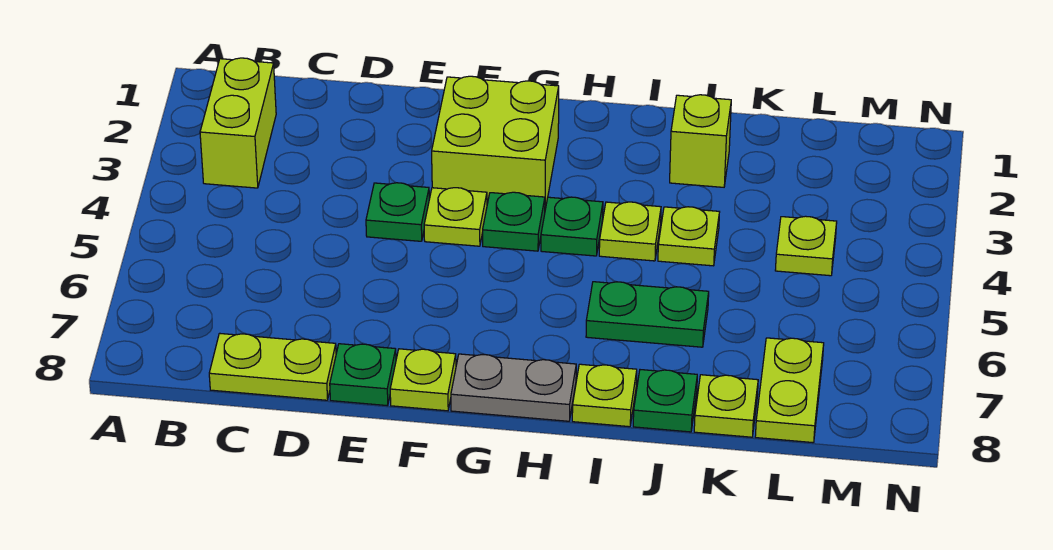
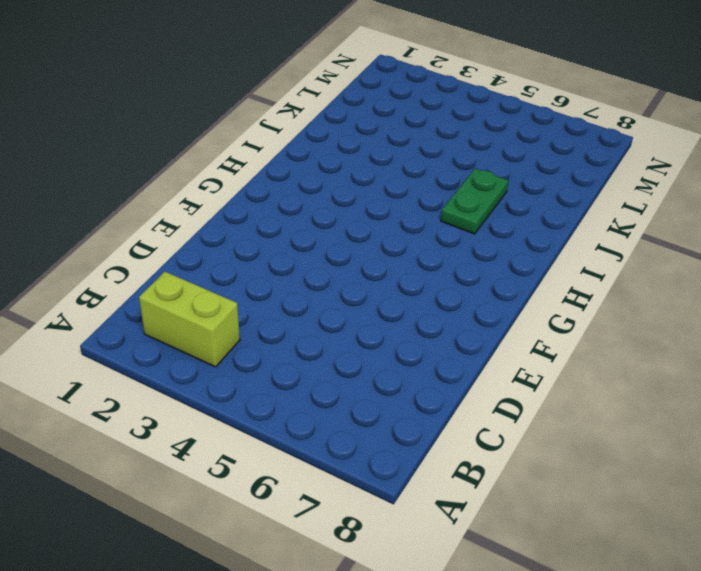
none -> lime plate C8:D8 level 1
none -> green plate E4 level 1
none -> green plate E8 level 1

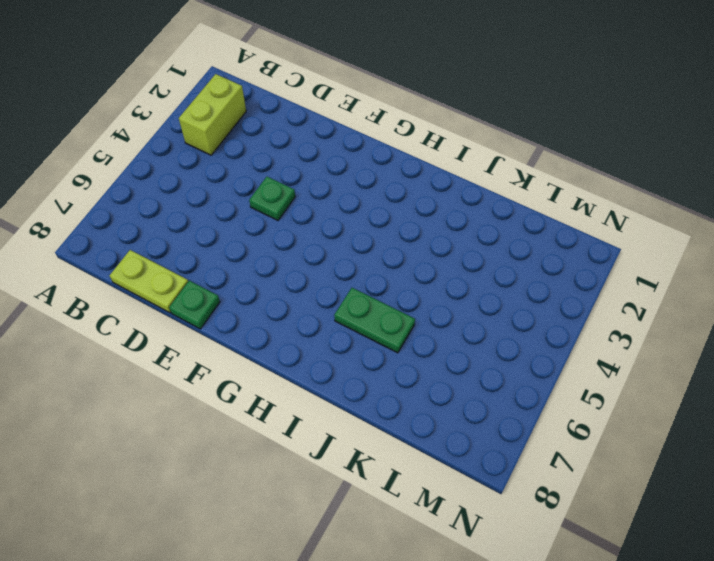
none -> lime brick F2:G3 level 1
none -> lime plate F4 level 1
none -> lime plate F8 level 1

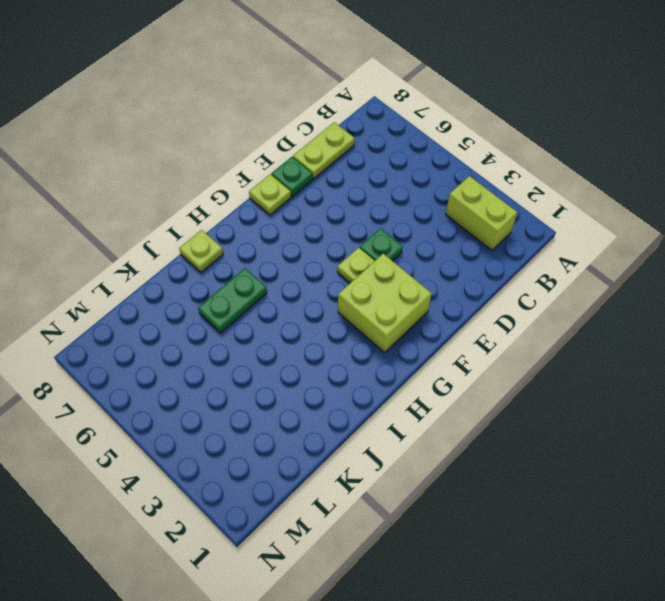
none -> green plate G4 level 1
none -> grey plate G8:H8 level 1
none -> green plate H4 level 1

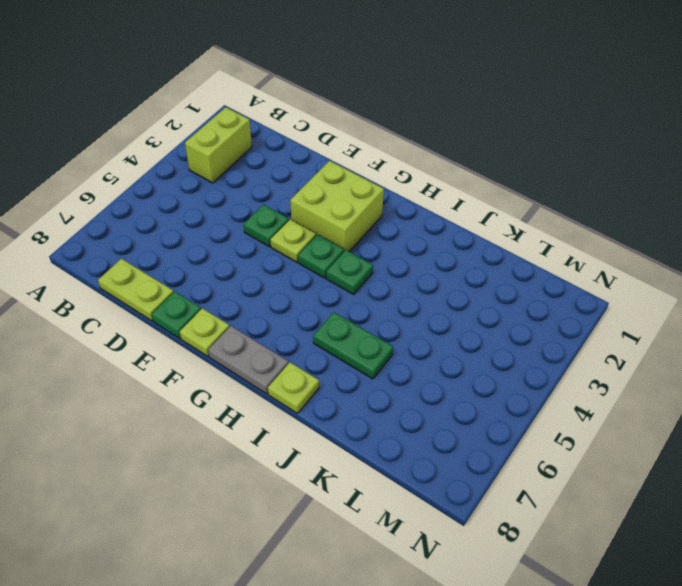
none -> lime plate I4 level 1
none -> lime brick J2 level 1
none -> lime plate J4 level 1

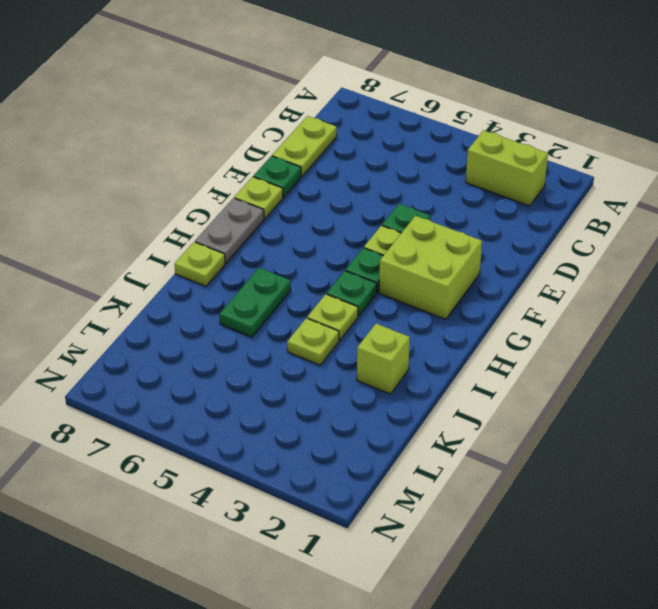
none -> green plate J8 level 1
none -> lime plate K8 level 1
none -> lime plate L4 level 1

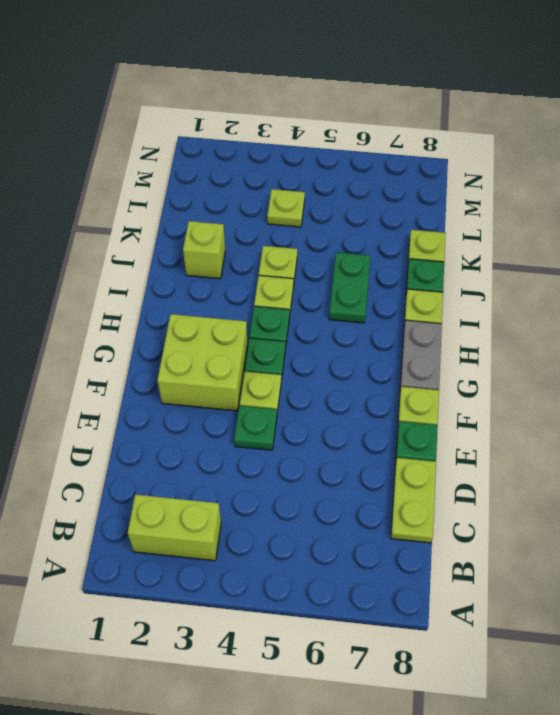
none -> lime plate L7:L8 level 1

